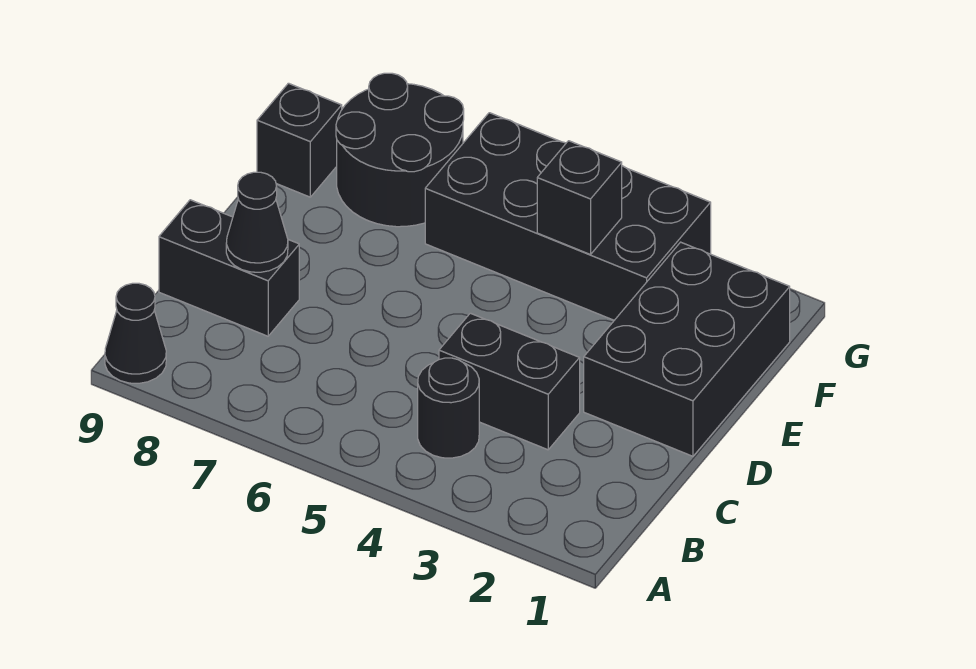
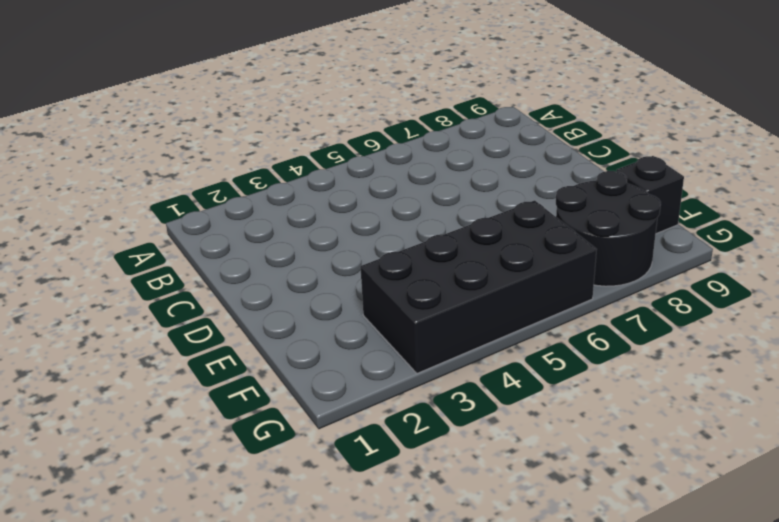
none -> black cone A9 level 1
none -> black round brick B4 level 1

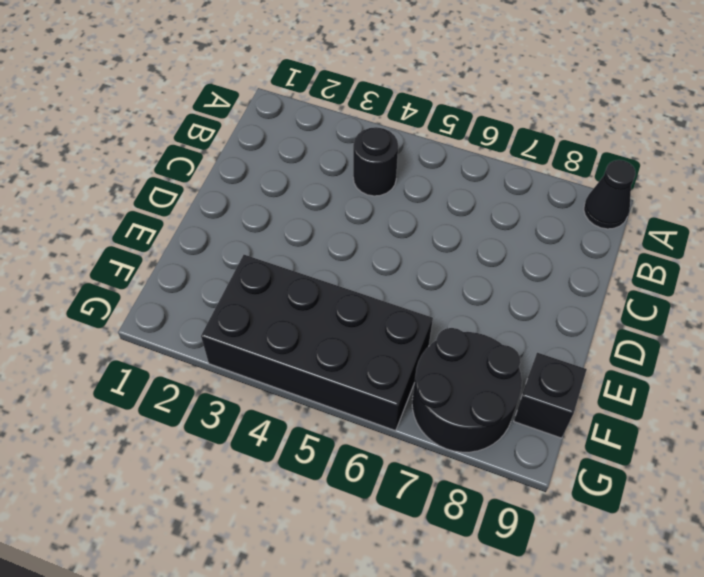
none -> black brick C3:C4 level 1
none -> black brick C8:C9 level 1

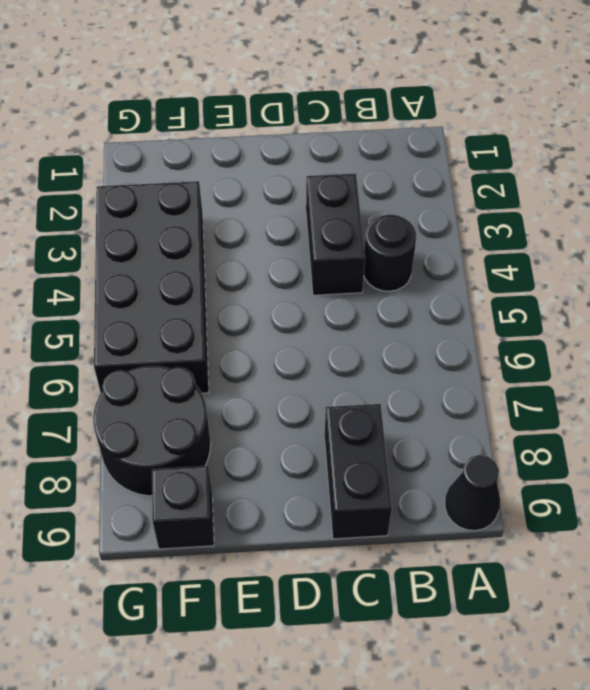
none -> black brick D1:F2 level 1
none -> black cone C8 level 2

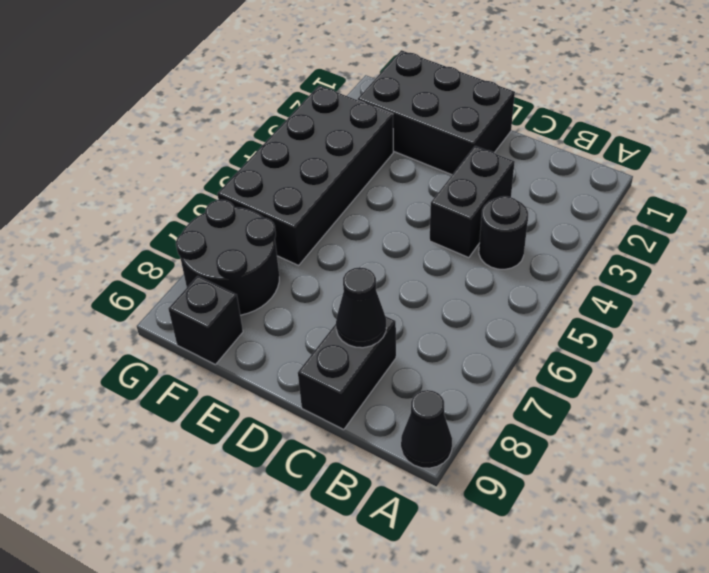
none -> black brick F4 level 2

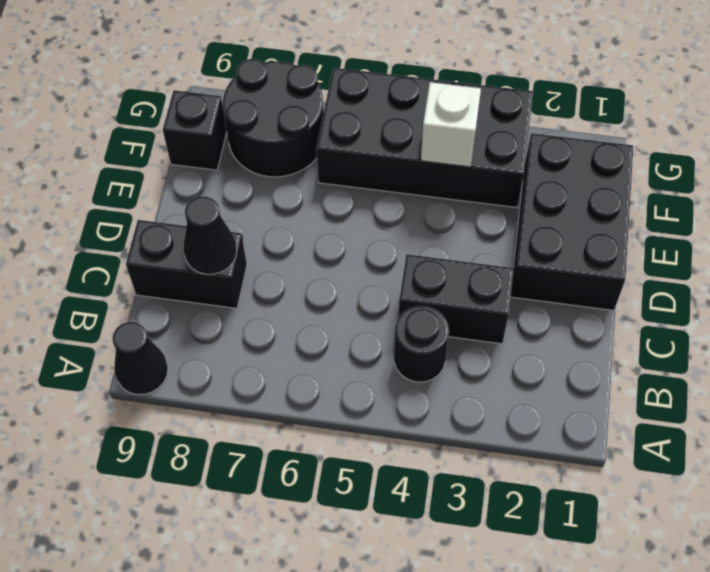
white brick F4 level 2 -> black brick F4 level 2

